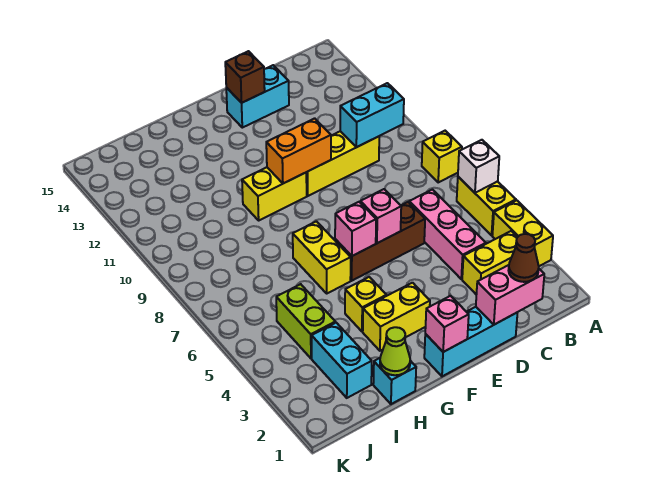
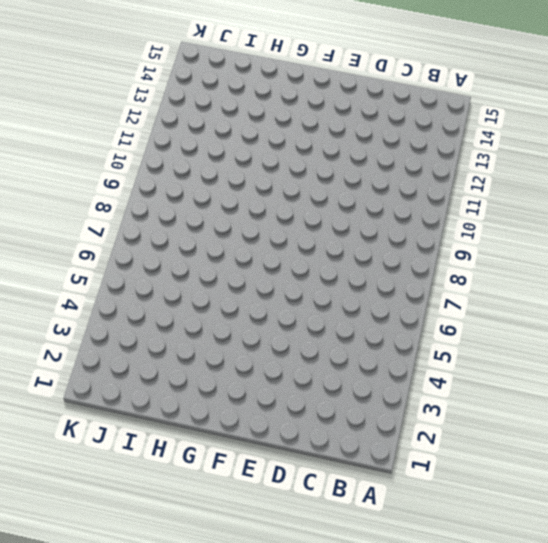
none -> yellow brick A3:A4 level 1
none -> yellow brick A5:A6 level 1
none -> yellow brick A8 level 1

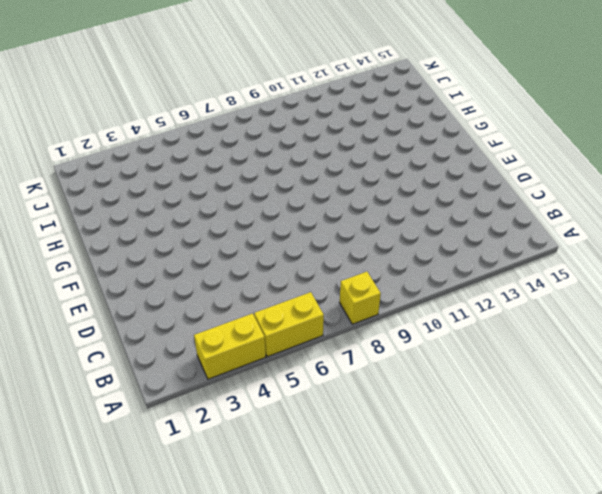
none -> yellow brick B3:C3 level 1
none -> pink brick C4:C6 level 1
none -> yellow brick C10:E10 level 1

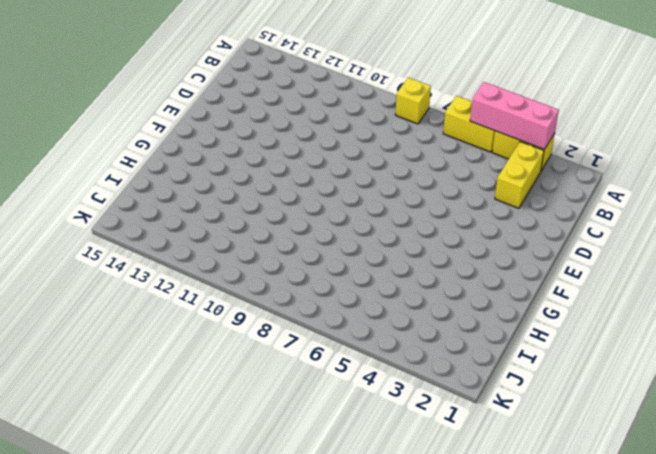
pink brick A3:A5 level 2 -> pink brick C4:C6 level 1
none -> yellow brick C10:E10 level 1
none -> cyan brick D1:F1 level 1
none -> brown brick D6:F6 level 1

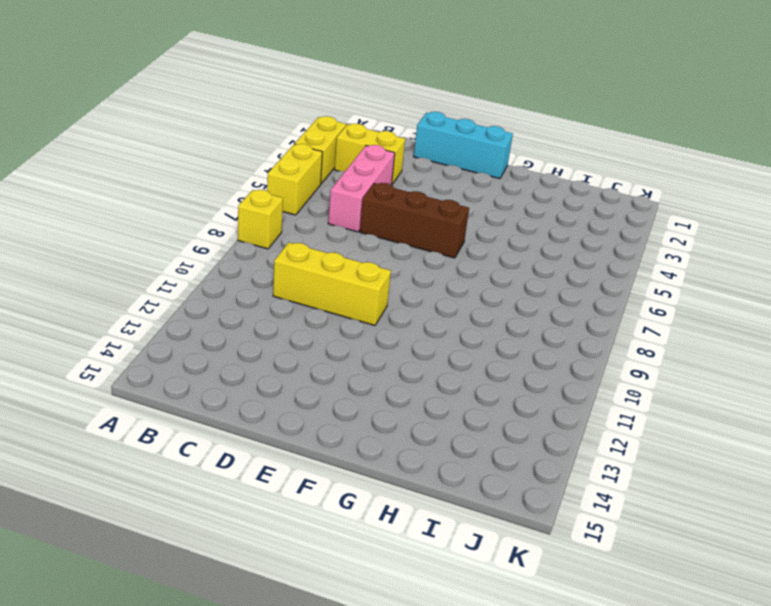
none -> cyan brick D14:E14 level 1
none -> yellow brick F3:G3 level 1
none -> yellow brick F10:G10 level 1

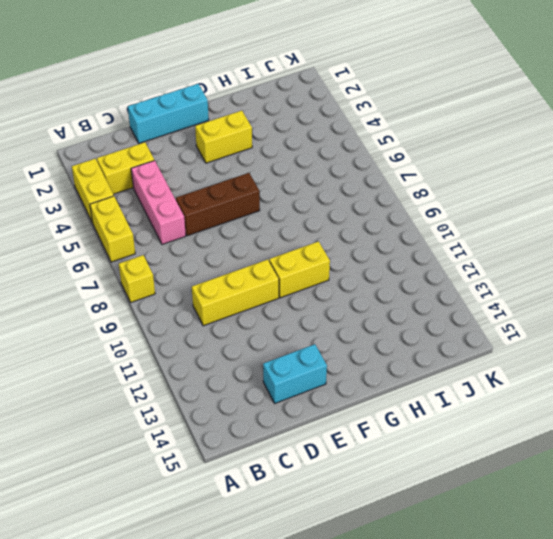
none -> yellow brick G4 level 1
none -> yellow brick G6:G7 level 1
none -> cyan brick H1 level 1

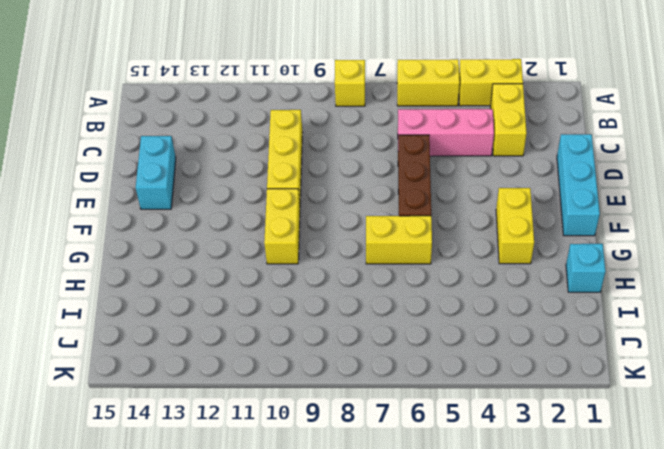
none -> yellow brick G4 level 1
none -> cyan brick I2:I3 level 1
none -> lime brick I4:I5 level 1

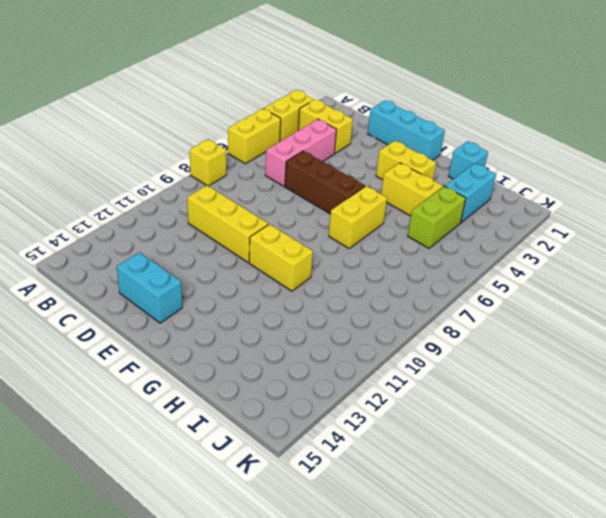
yellow brick G4:H4 level 1 -> yellow brick G4 level 1
none -> white brick A6 level 2
none -> cyan brick B10:C10 level 2
none -> pink brick C1:D1 level 2

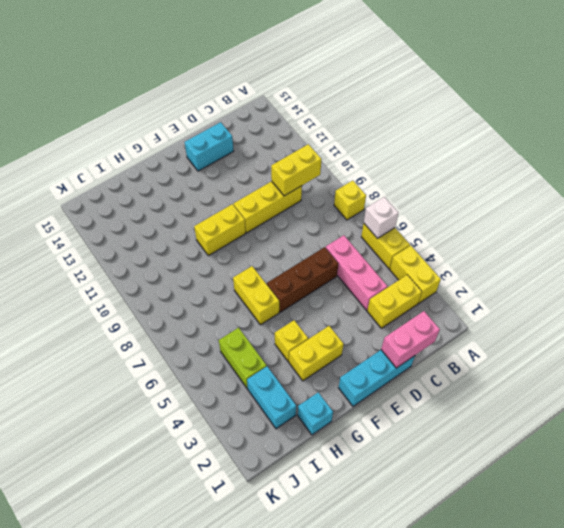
yellow brick B10:C10 level 2 -> cyan brick B10:C10 level 2
none -> pink brick E6 level 2
none -> orange brick E10:F10 level 2
none -> brown brick E14 level 2

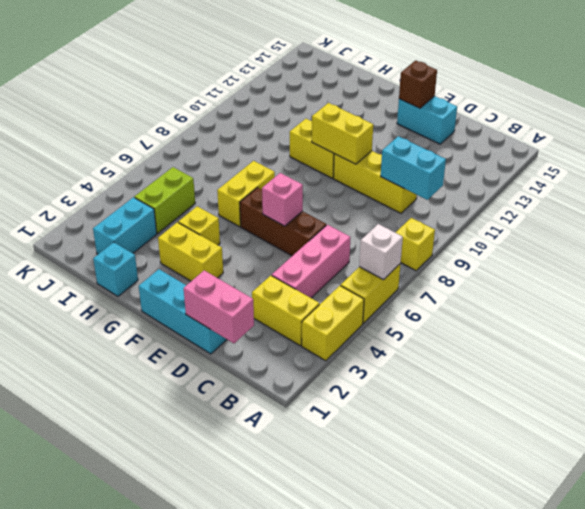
yellow brick E10:F10 level 2 -> orange brick E10:F10 level 2
none -> pink brick F1 level 2
none -> pink brick F6 level 2
none -> lime cone H1 level 2

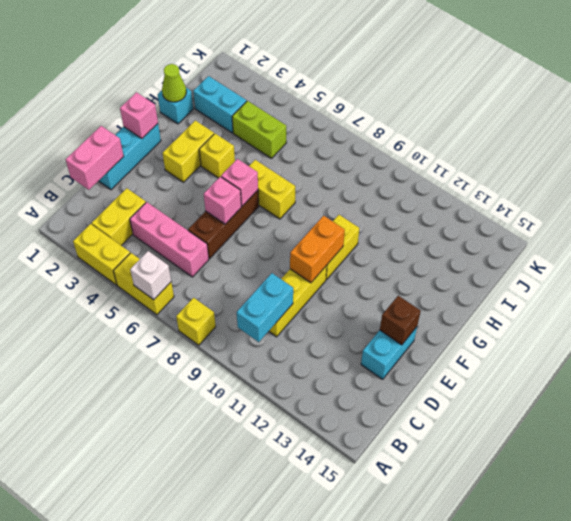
none -> brown cone C1 level 3

